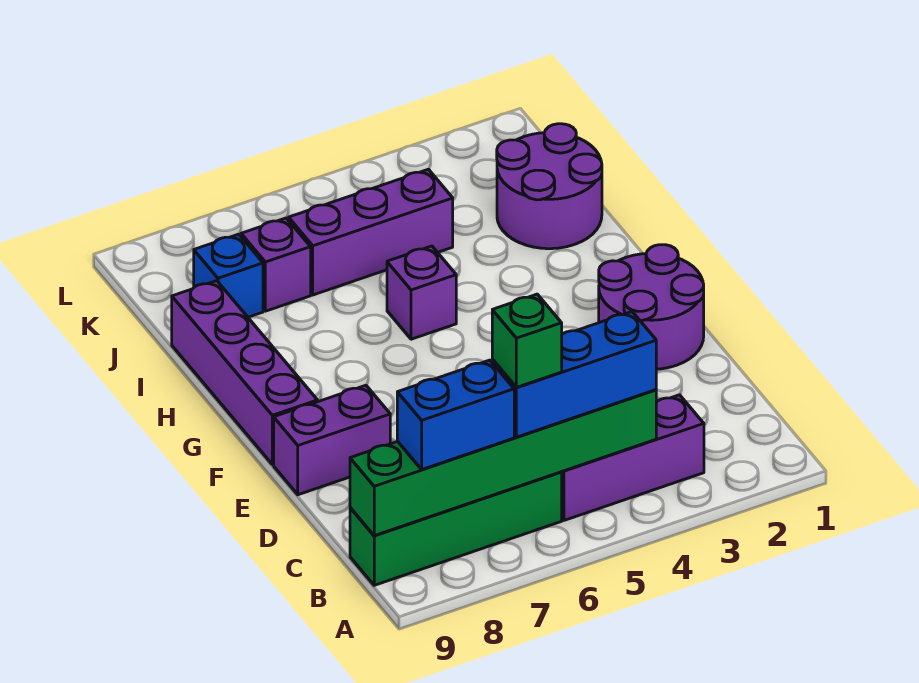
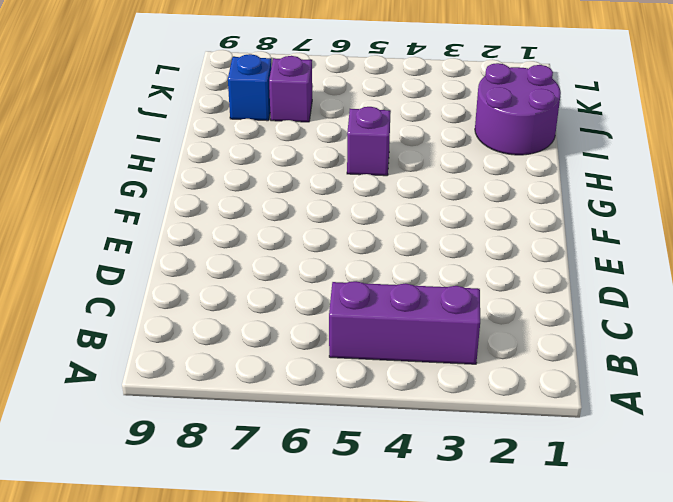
none -> green brick B6:B9 level 1
none -> purple round brick E1:F2 level 1
none -> purple brick E8:E9 level 1

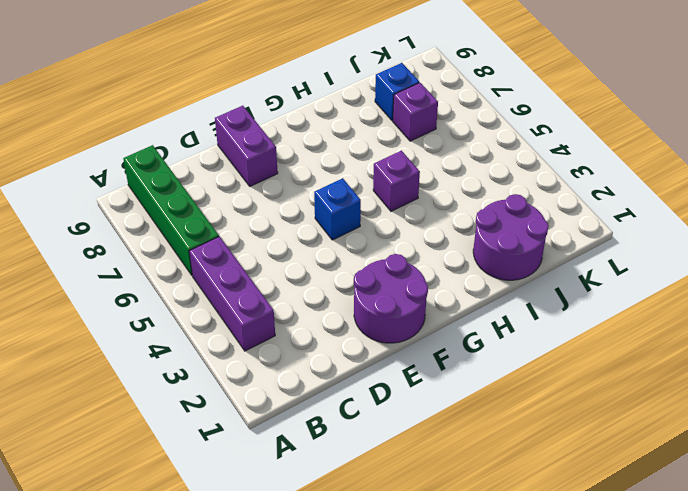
blue brick F5 level 1 -> none
none -> purple brick F9:I9 level 1
none -> purple brick J4:J6 level 1
none -> green brick B4:B9 level 2

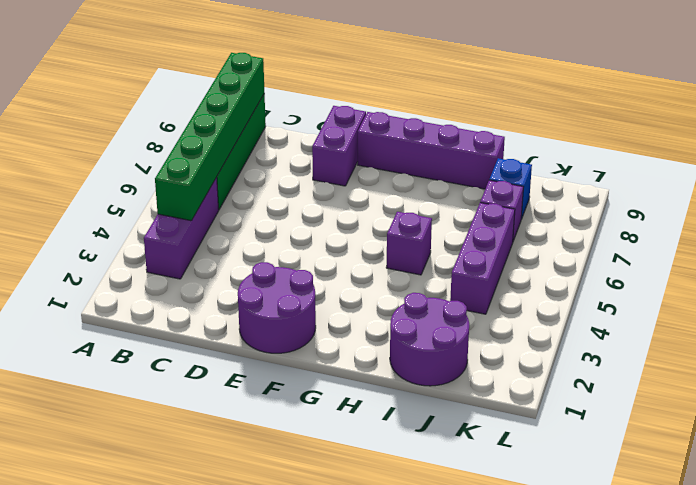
none -> blue brick B4:B6 level 3
none -> blue brick B7:B8 level 3
none -> green brick B6 level 4

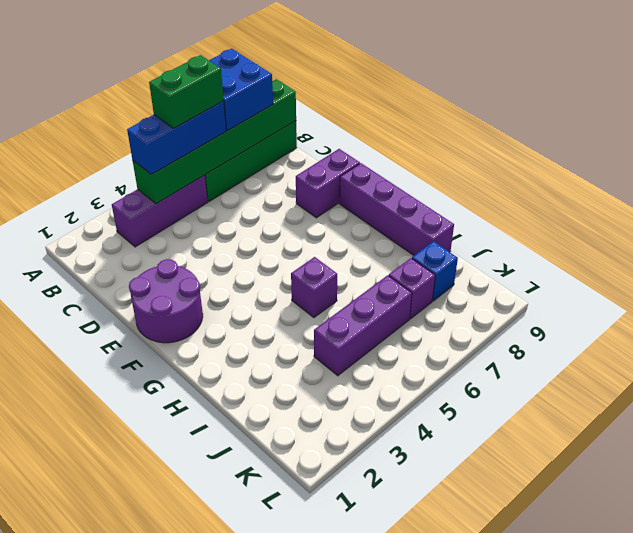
blue brick A7:B8 level 3 -> blue brick B7:B8 level 3
green brick B5:B6 level 4 -> green brick B6 level 4
none -> purple round brick I1:J2 level 1

